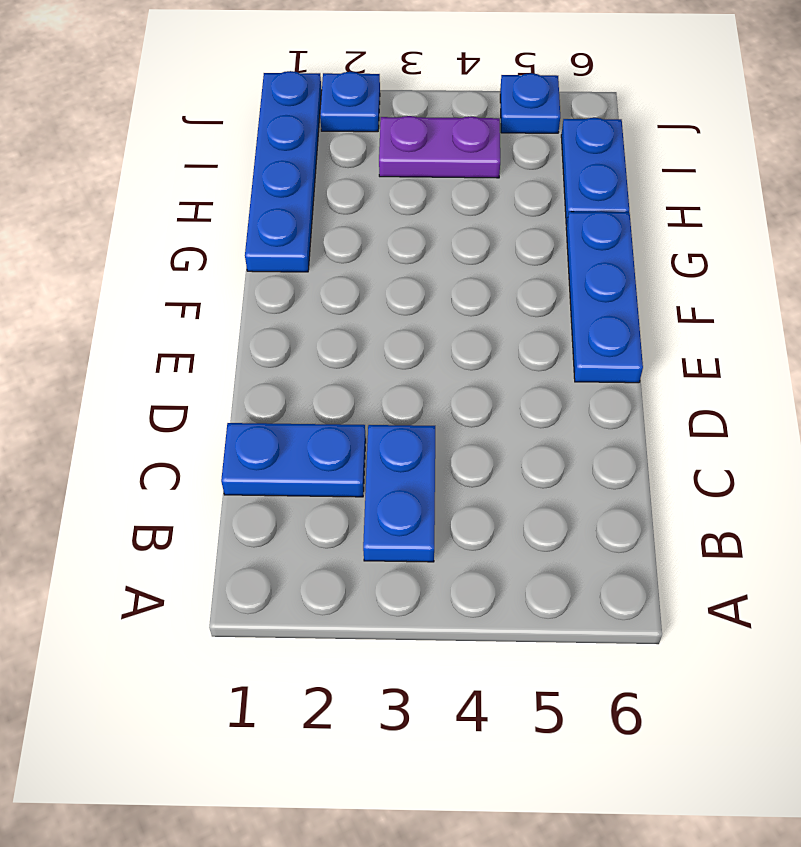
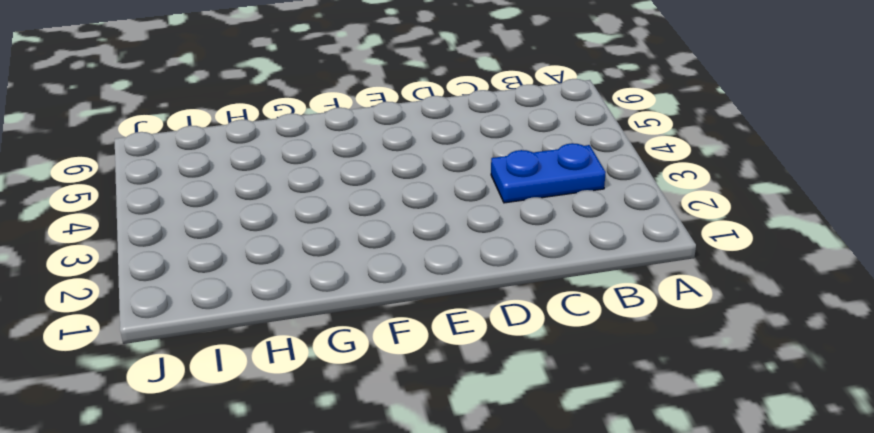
none -> blue plate C1:C2 level 1
none -> blue plate E6:G6 level 1

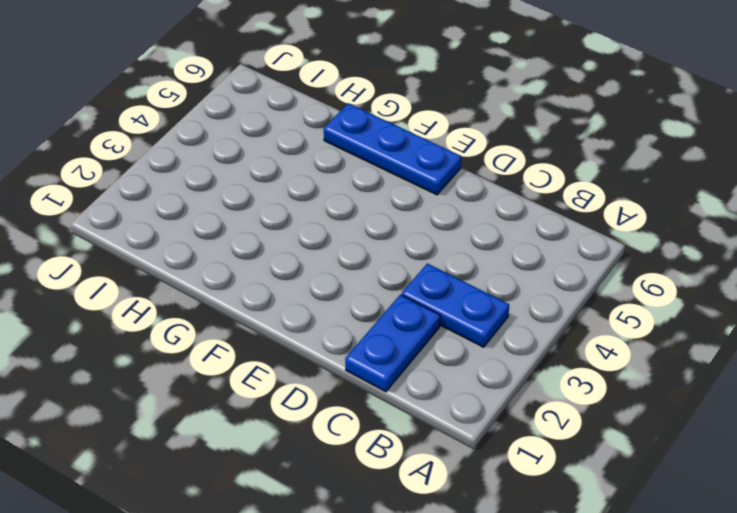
none -> blue plate G1:J1 level 1
none -> blue plate H6:I6 level 1

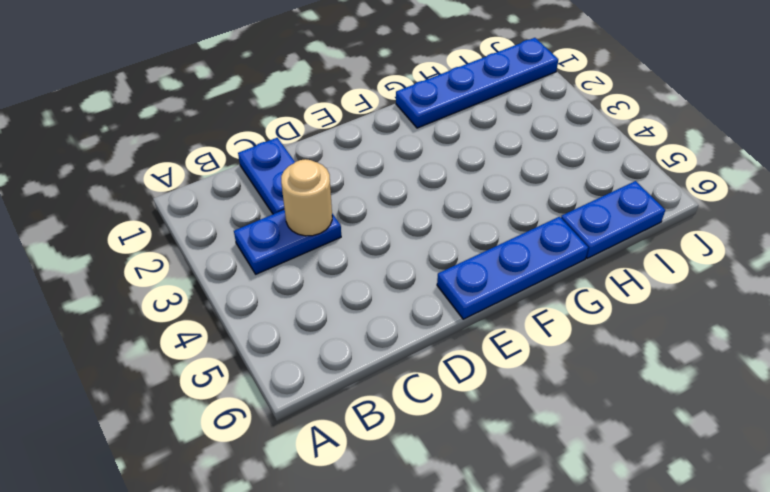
tan round brick C3 level 2 -> none
none -> purple plate I3:I4 level 1
none -> blue plate J2 level 1

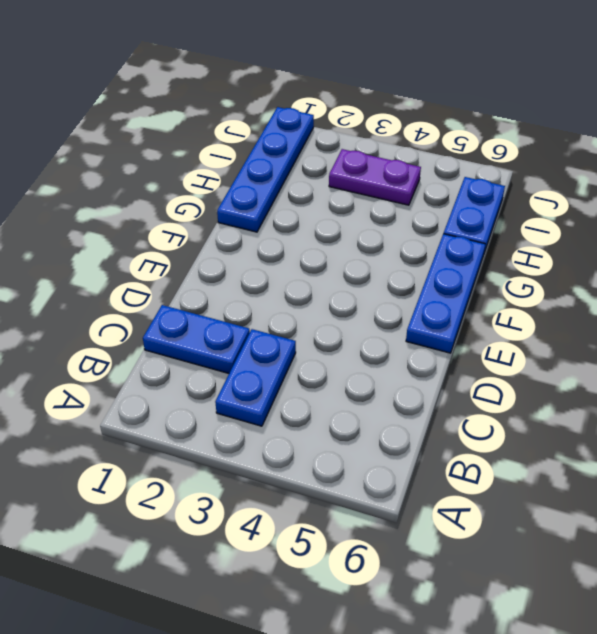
none -> blue plate J2 level 1
none -> blue plate J5 level 1

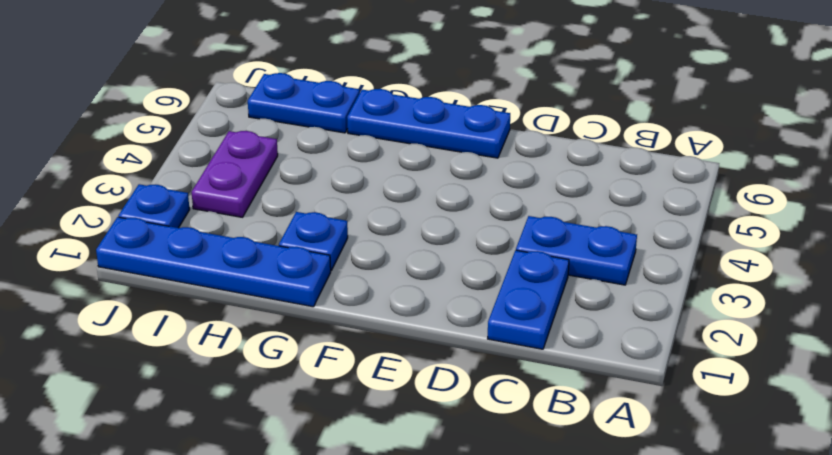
blue plate G2 level 1 -> blue plate J5 level 1

